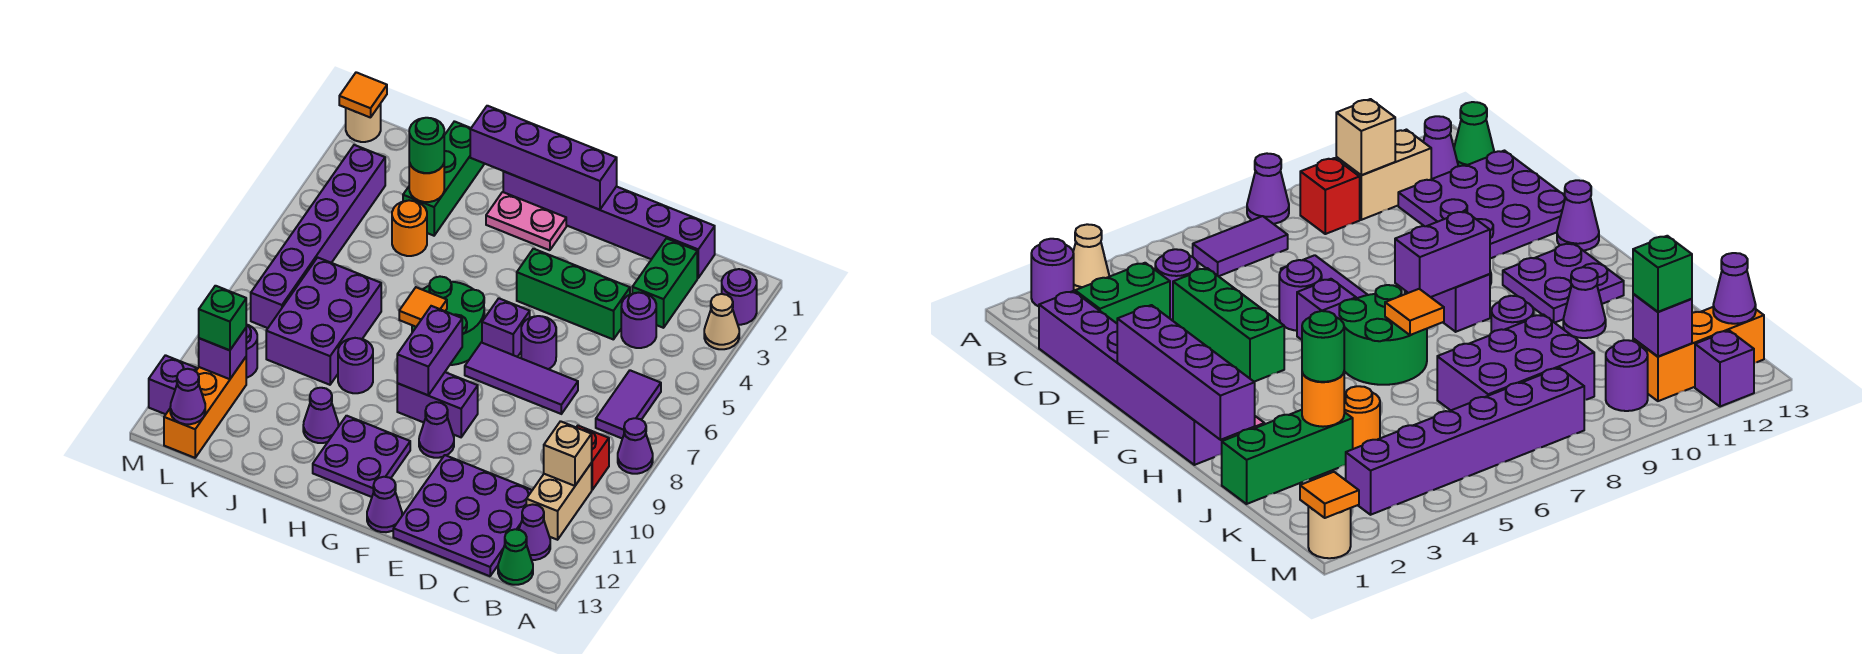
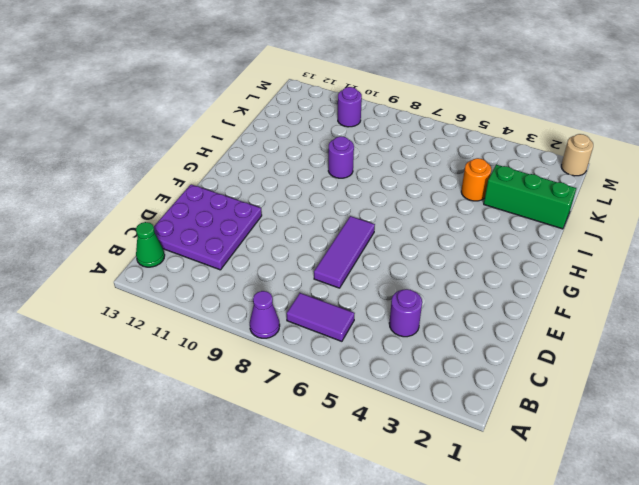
none -> purple round brick A2 level 1
none -> tan cone A3 level 1
none -> red brick B9 level 1
none -> tan brick B10:B11 level 1

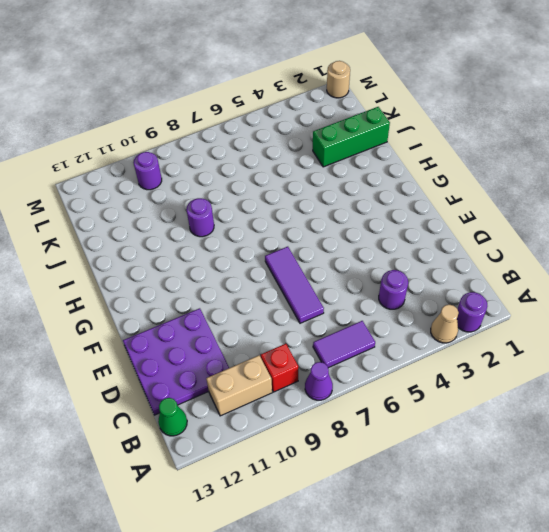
none -> purple cone B12 level 1
none -> purple brick C1:H1 level 1
none -> green brick C2:C3 level 1
none -> green brick D4:F4 level 1

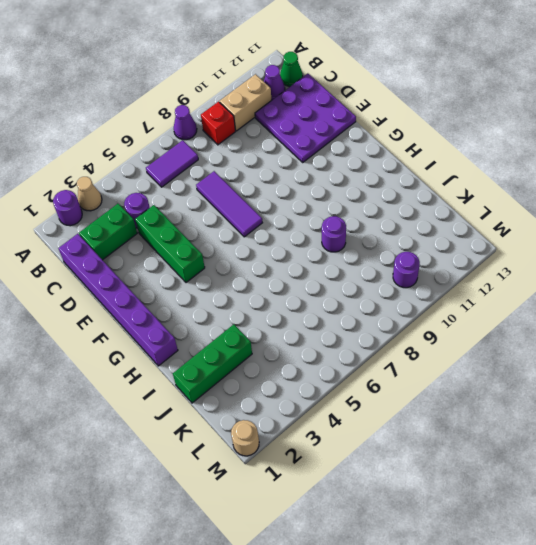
none -> purple round brick E6 level 1
none -> purple brick F6 level 1
none -> purple brick F9:G9 level 1
none -> purple cone F10 level 1

